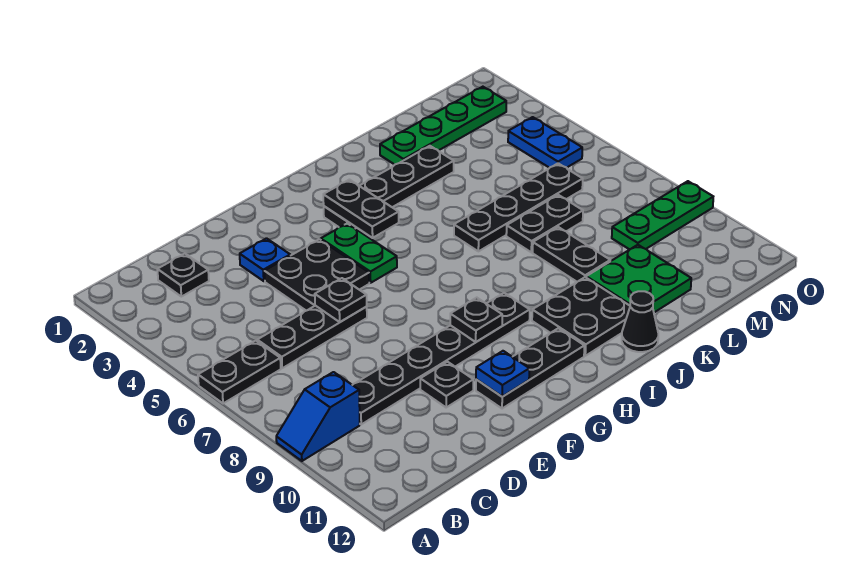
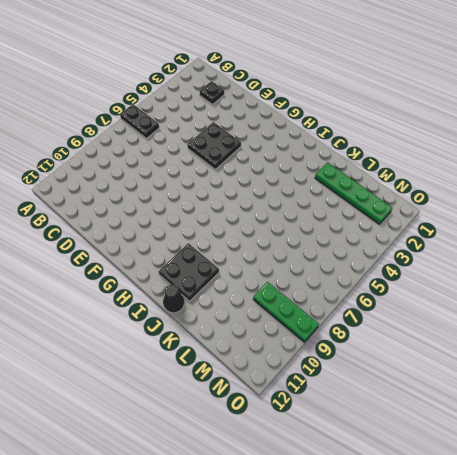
none -> blue slope A9:B9 level 1 top B
none -> black plate C6:E6 level 1
none -> black plate C9:H9 level 1

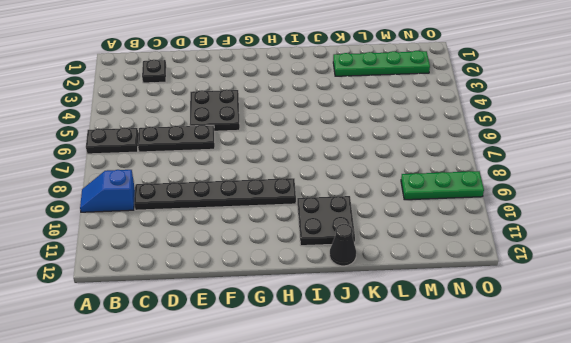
none -> blue plate E3 level 1
none -> black plate E10 level 1
none -> black plate F11:H11 level 1

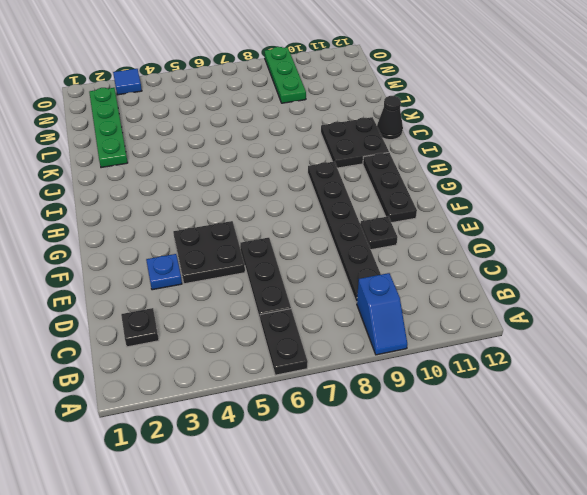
blue tile O3 level 1 -> none
none -> green plate G4:G5 level 1
none -> black plate H3:K3 level 1
none -> black plate J6:M6 level 1

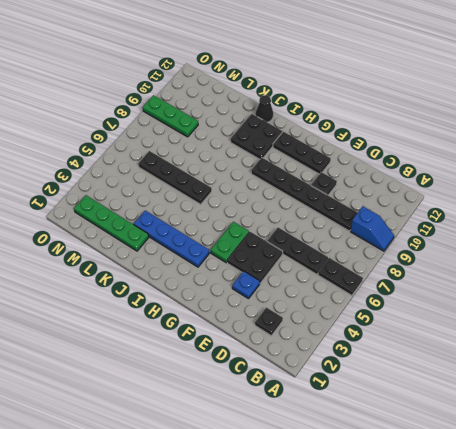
blue plate H3:K3 level 1 -> black plate H3:K3 level 1
none -> black plate K7:L7 level 1
none -> black plate K8:K9 level 1
none -> green plate K10:L11 level 1

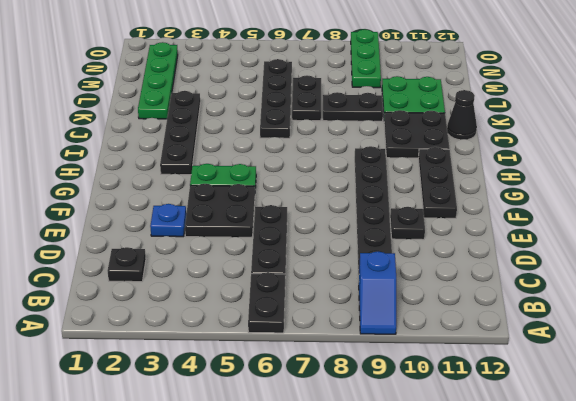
none -> blue plate N4:N5 level 1
none -> black plate E6 level 2
none -> blue plate F11 level 2

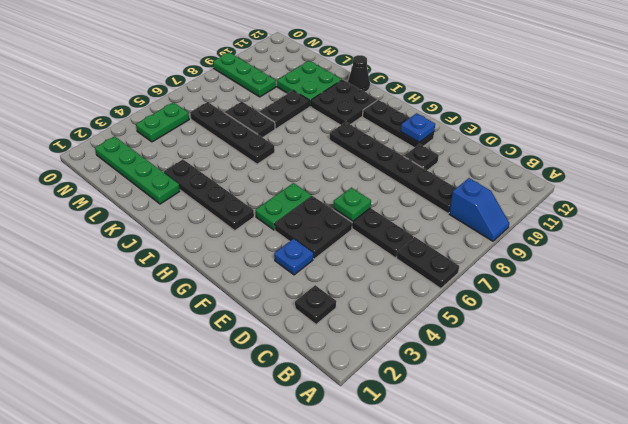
green plate E6 level 2 -> black plate E6 level 2
green plate N4:N5 level 1 -> blue plate N4:N5 level 1
none -> black plate G9 level 2
none -> black plate H3:H4 level 2

